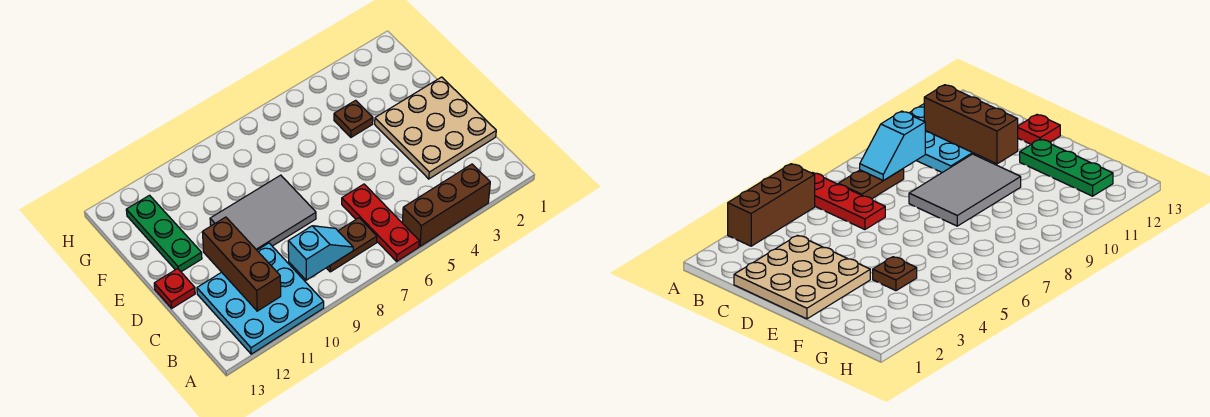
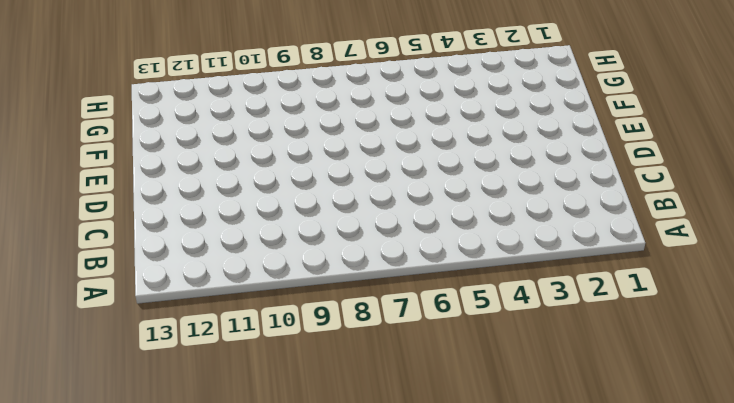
none -> brown brick A3:A5 level 1
none -> red plate A6:C6 level 1

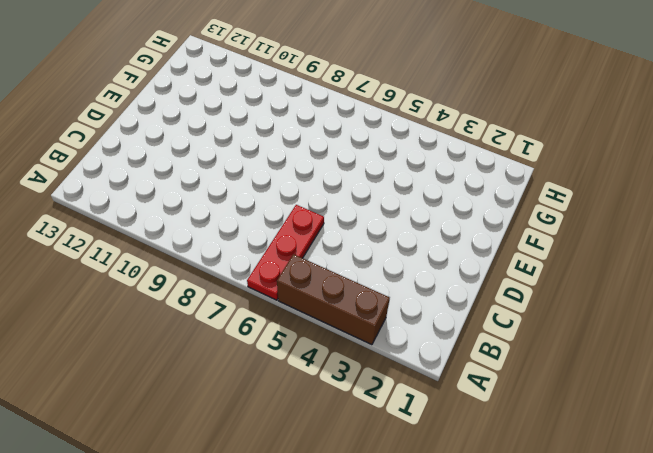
none -> cyan plate A10:C12 level 1
none -> brown plate B7:B8 level 1

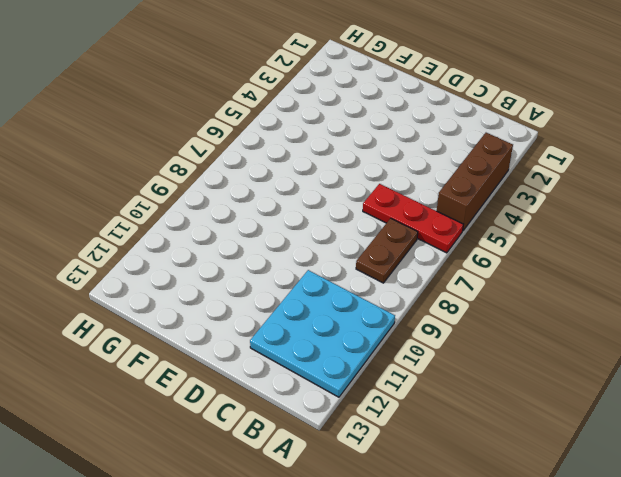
none -> tan plate C1:E3 level 1
none -> grey tile D8:E10 level 1

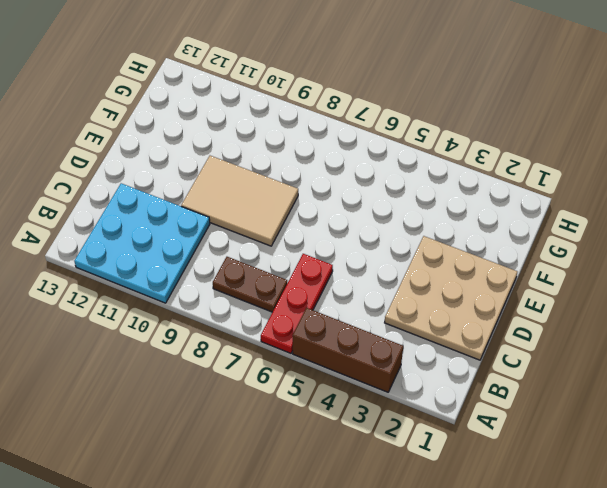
tan tile D8:E10 level 1 -> grey tile D8:E10 level 1
none -> red plate D13 level 1
none -> green plate E12:G12 level 1

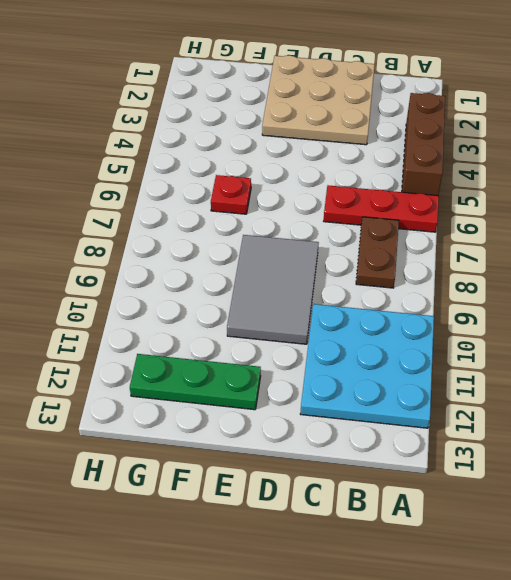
red plate F6 level 1 -> red plate D13 level 1
none -> brown plate F4 level 1
none -> cyan slope B8:B9 level 2 top 9

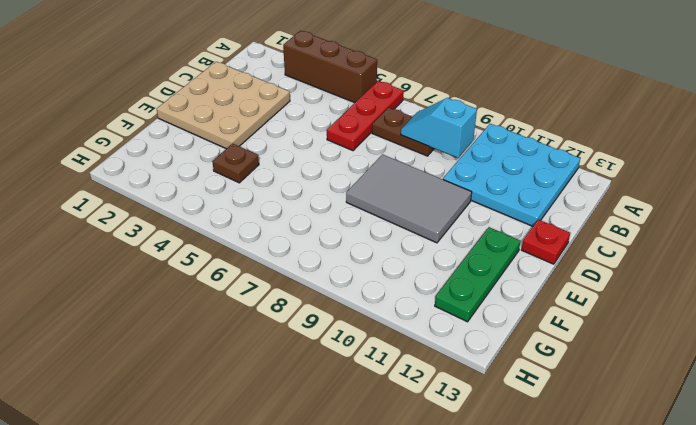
none -> brown brick B11:D11 level 2

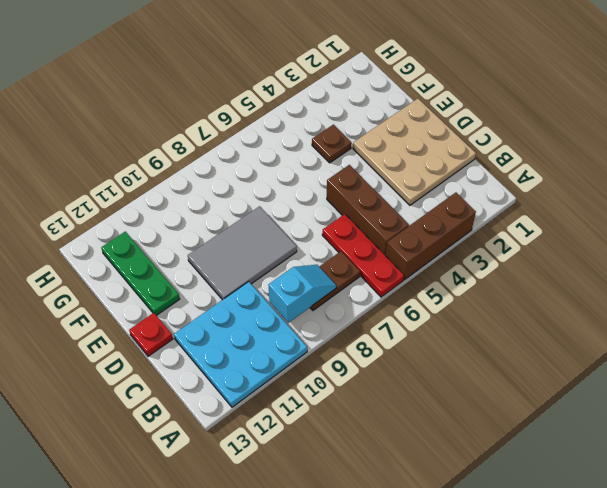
brown brick B5:D5 level 1 -> brown brick B11:D11 level 2

